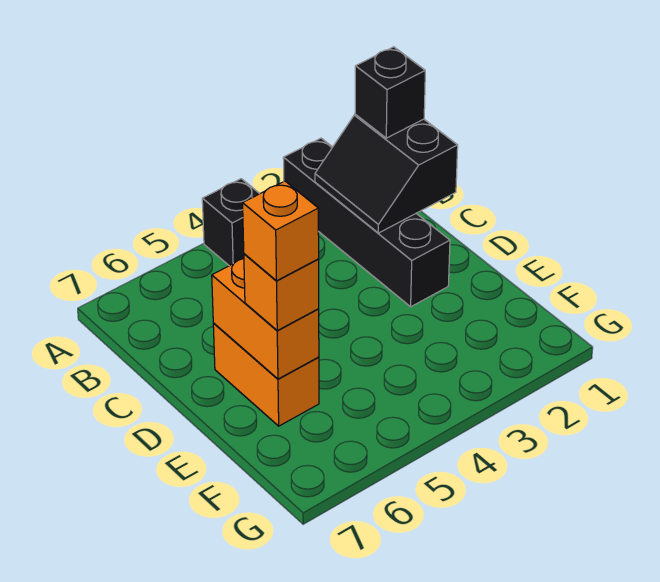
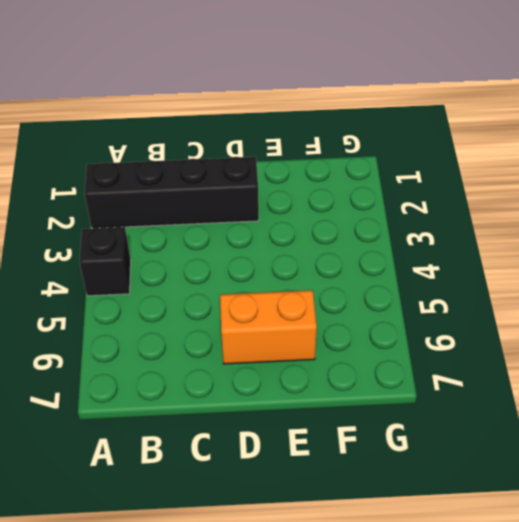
none -> black slope B1:C2 level 2 top 1
none -> orange brick D6:E6 level 2

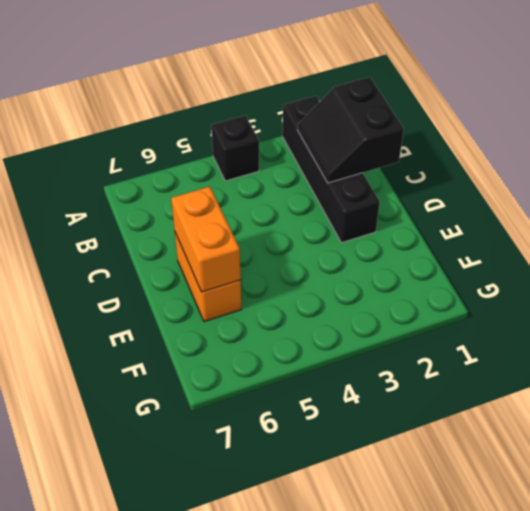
none -> black brick B1 level 3
none -> orange brick E6 level 3

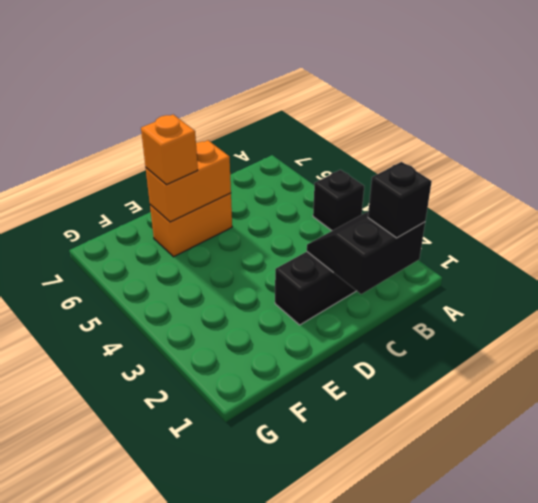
none -> orange brick E6 level 4

